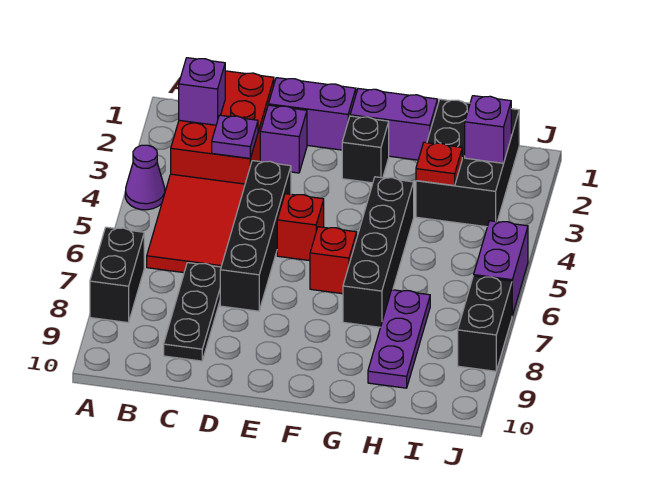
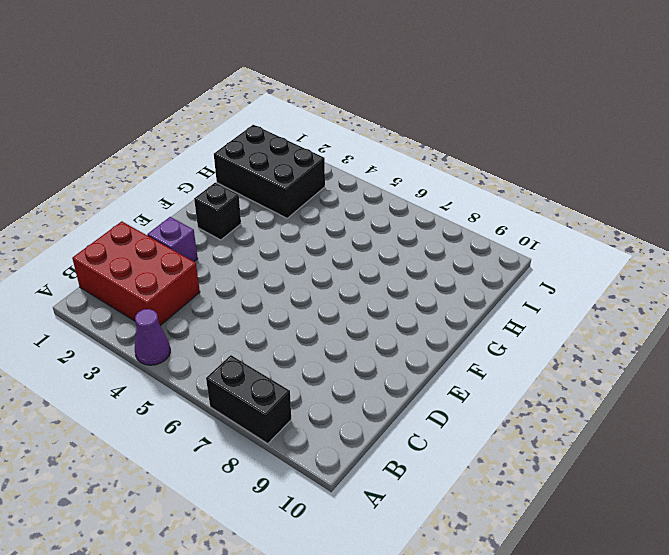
none -> red tile B4:C6 level 1
none -> black plate C7:C9 level 1
none -> purple brick D1:E1 level 1

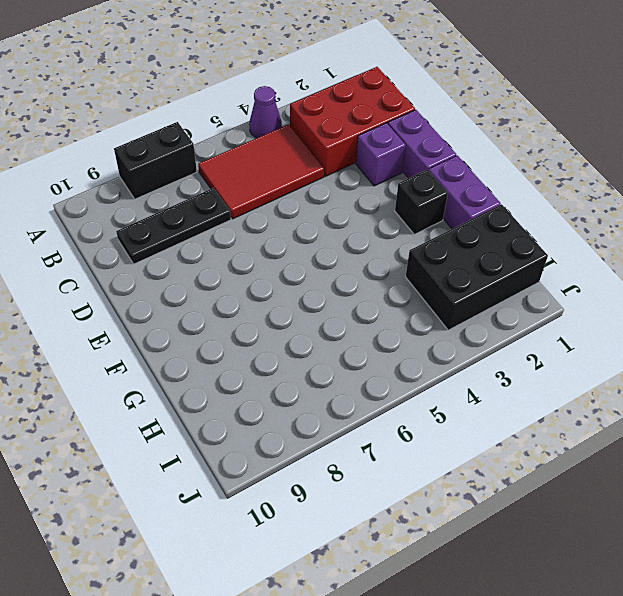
none -> black brick D4:D7 level 1
none -> red brick E5 level 1
none -> red brick F6 level 1

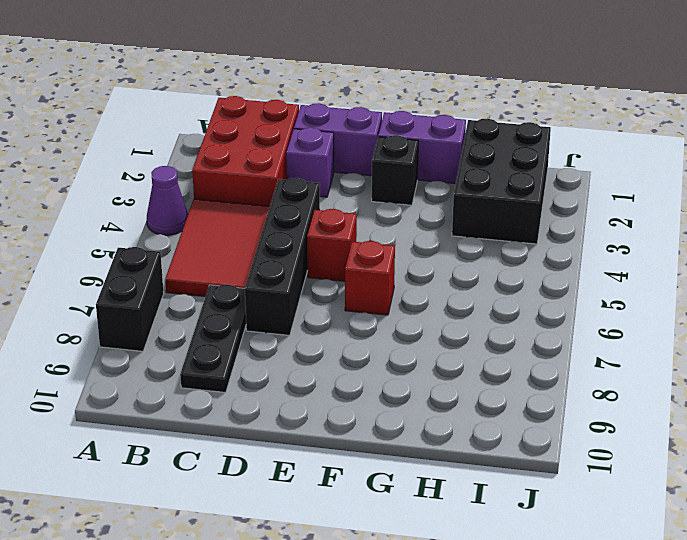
none -> black brick G4:G7 level 1
none -> purple plate H7:H9 level 1
none -> purple brick J5:J6 level 1

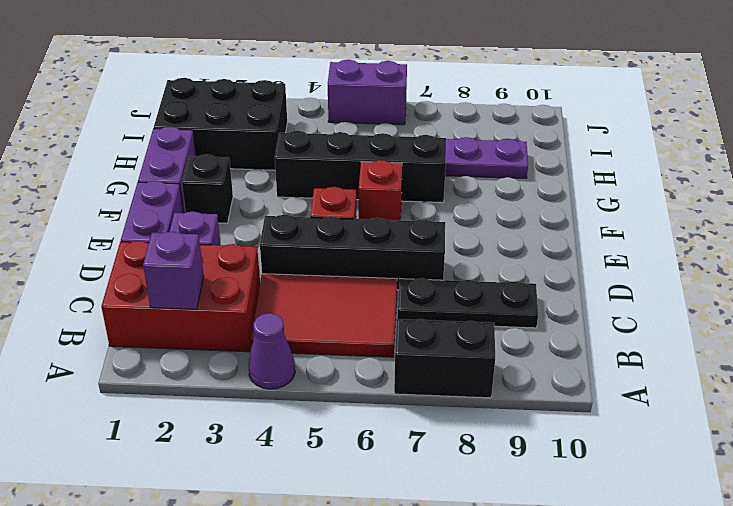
none -> black brick J7:J8 level 1
none -> purple plate C3 level 2
none -> red plate H3 level 2

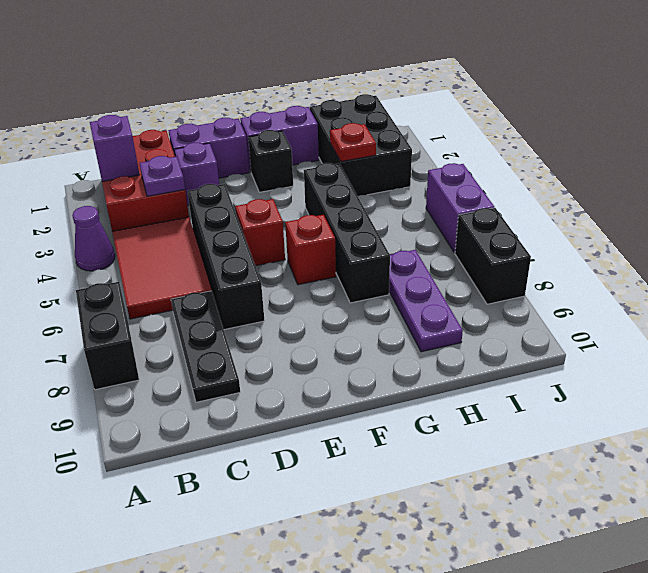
none -> purple brick I2 level 2

